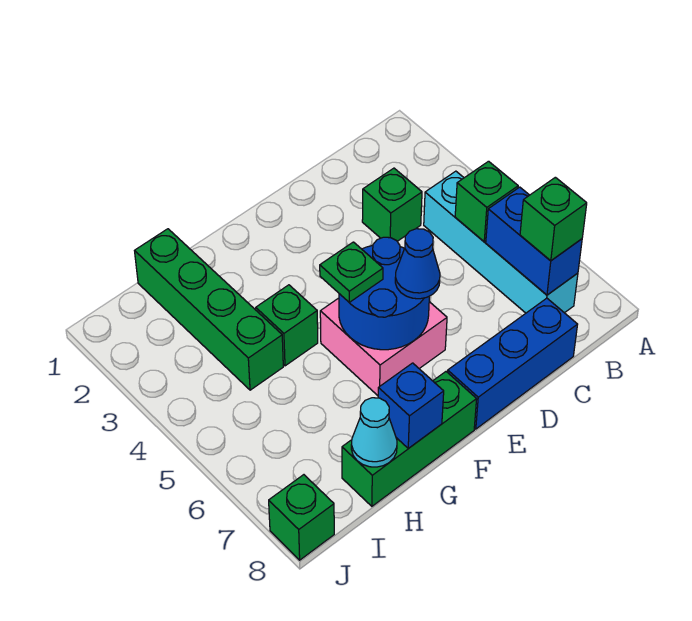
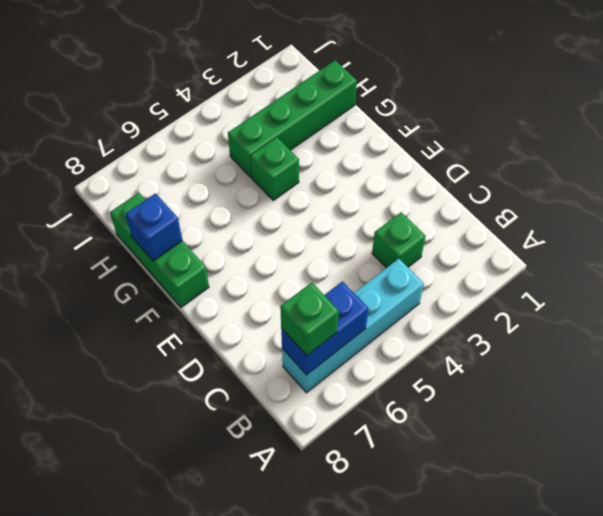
none -> blue brick C8:E8 level 1
none -> pink brick E5:F6 level 1
none -> green brick J8 level 1

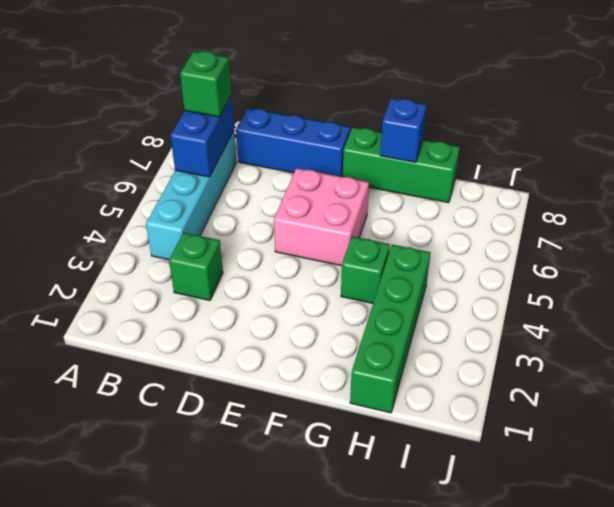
none -> green brick J8 level 1
none -> green brick B5 level 2
none -> blue round brick E5:F6 level 2

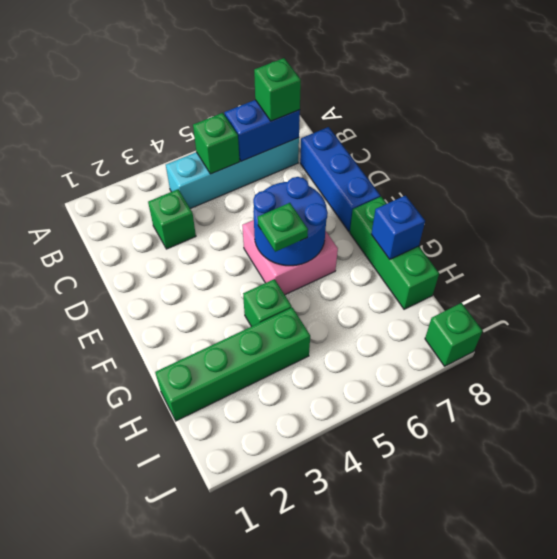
none -> cyan cone H8 level 2
none -> blue cone E6 level 3

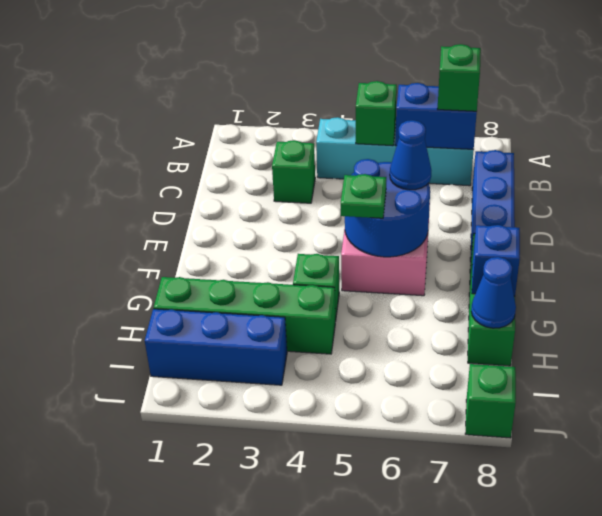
blue cone H8 level 2 -> cyan cone H8 level 2
blue brick I1:I3 level 1 -> none

